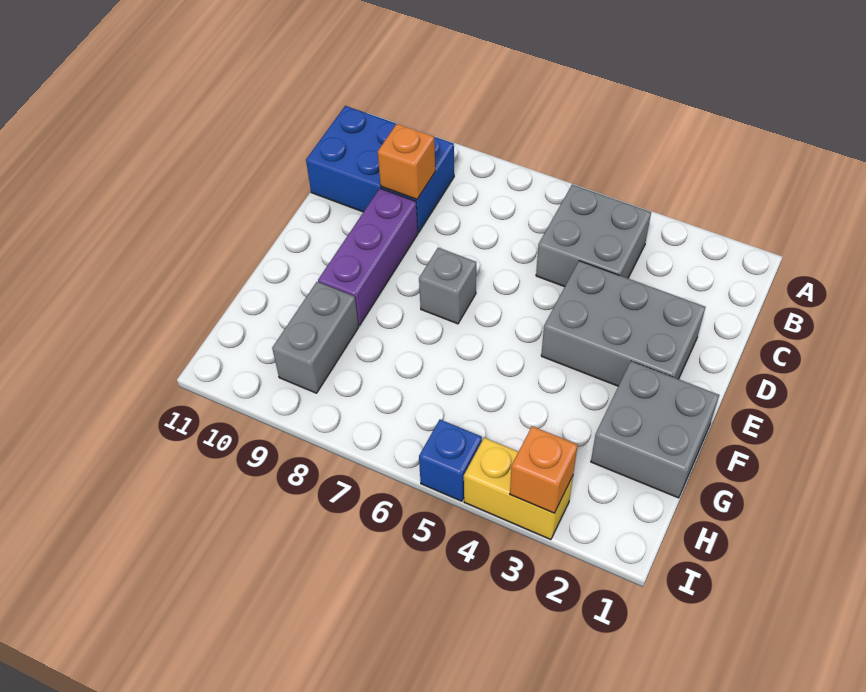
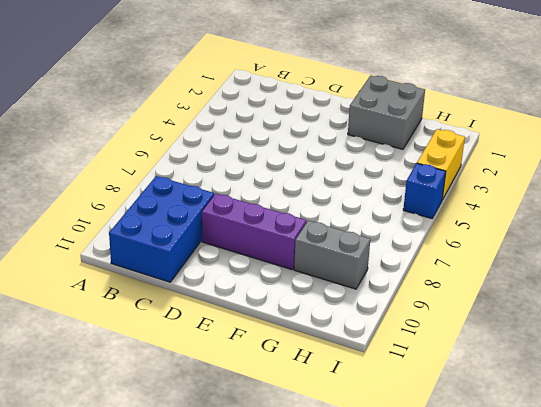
none -> grey brick B4:C5 level 1
none -> grey brick D2:E4 level 1

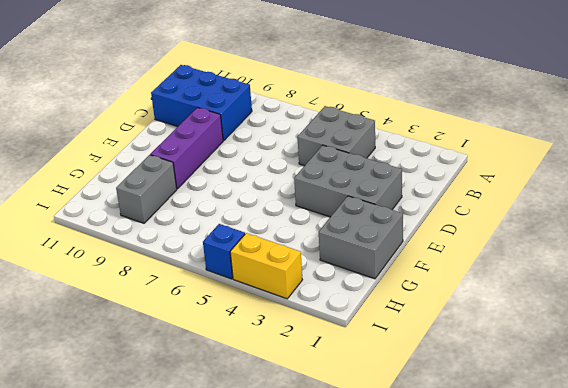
none -> grey brick E7 level 1
none -> orange brick C9 level 2

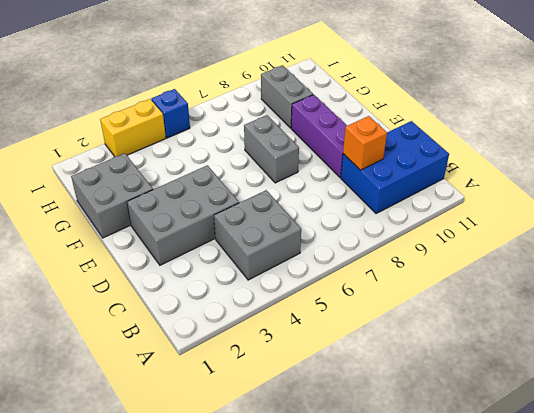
grey brick E7:F7 level 1 -> grey brick E7 level 1
none -> orange brick I3 level 2

